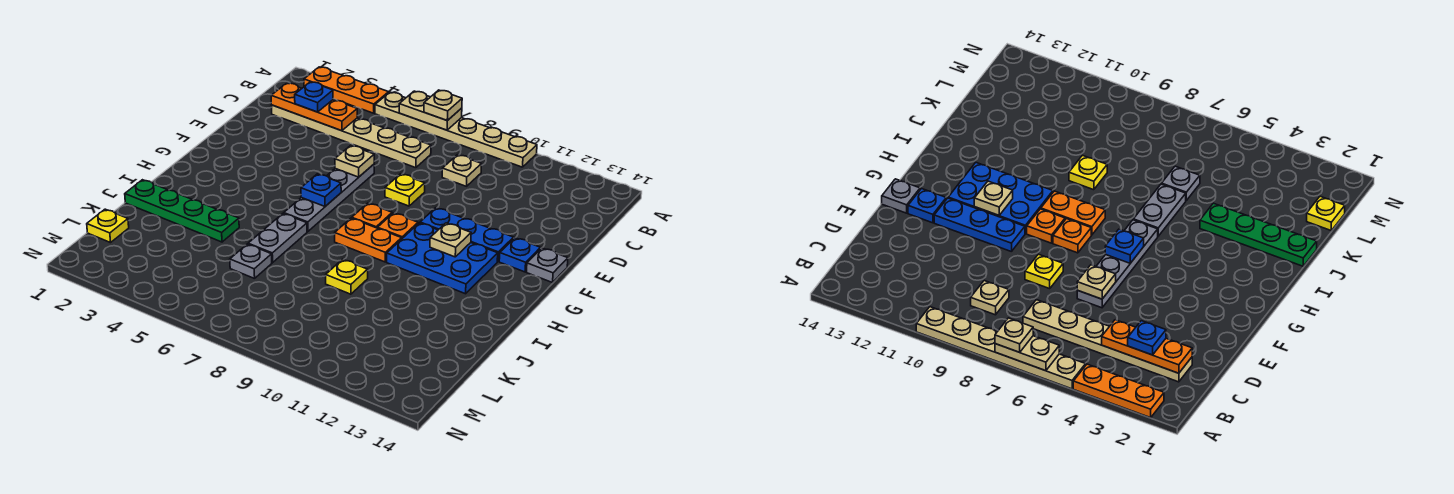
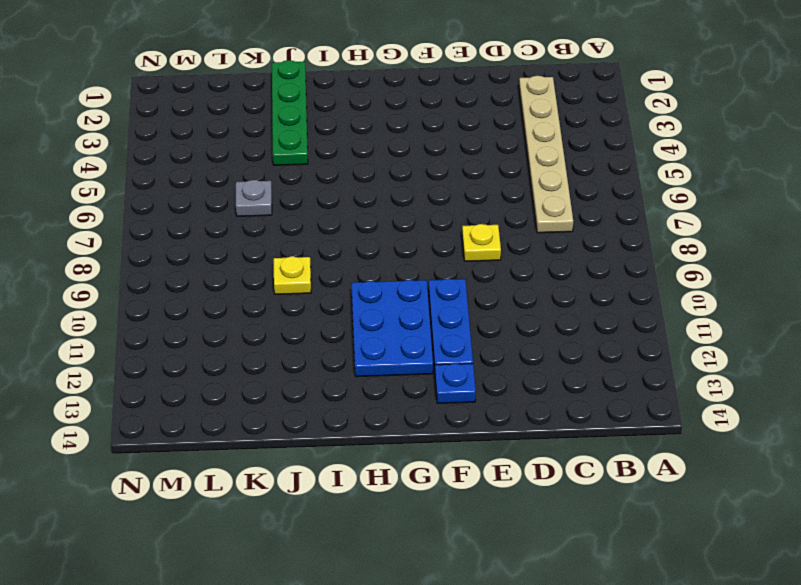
none -> orange plate A2:A4 level 1
none -> tan plate A5:A10 level 1
none -> tan plate C9 level 1

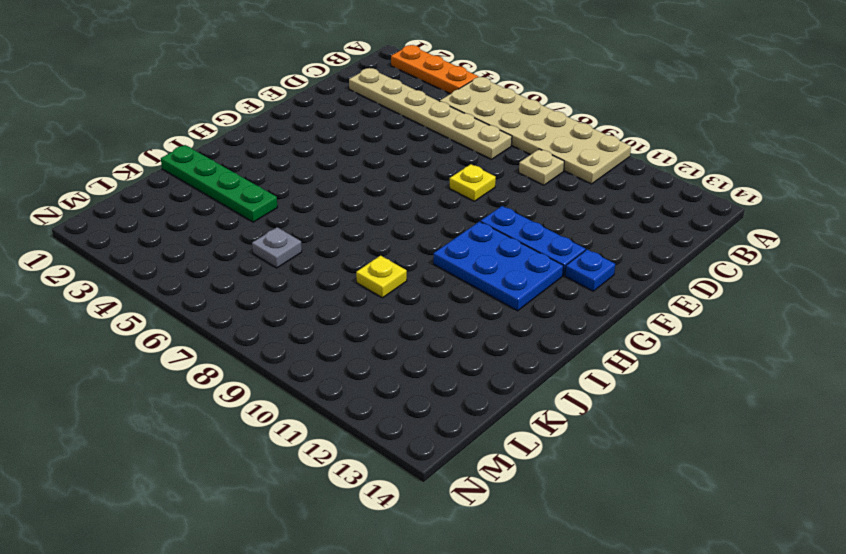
tan plate A5:B10 level 1 -> tan plate A5:A10 level 1
none -> grey plate E6:H6 level 1
none -> grey plate F14 level 1
none -> orange plate G8 level 1

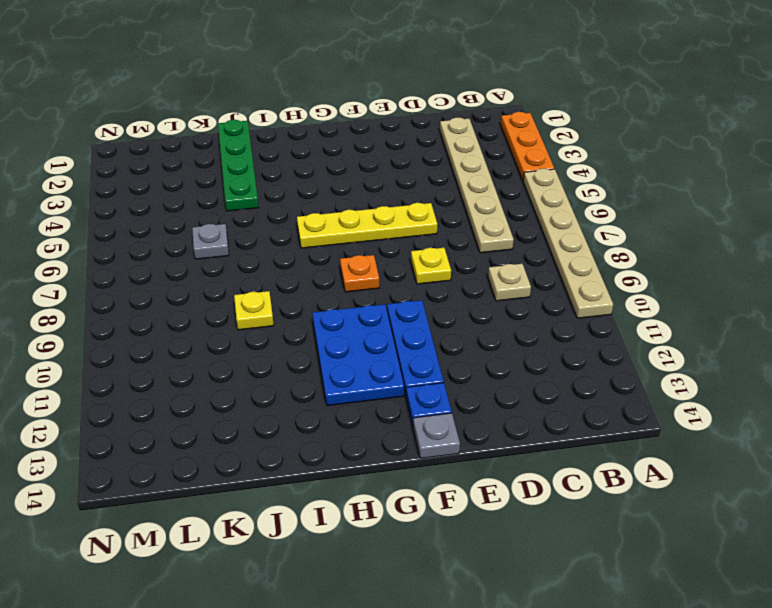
yellow plate E6:H6 level 1 -> grey plate E6:H6 level 1
none -> orange plate G9 level 1
none -> orange plate H8:H9 level 1
none -> grey plate I6:J6 level 1

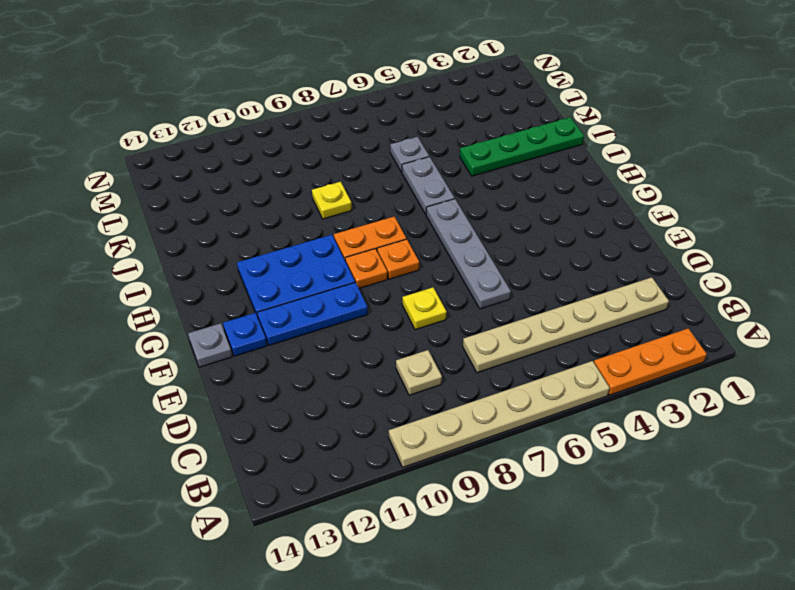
none -> yellow plate L1 level 1
none -> tan plate A6:A7 level 2
none -> orange plate C2:C4 level 2

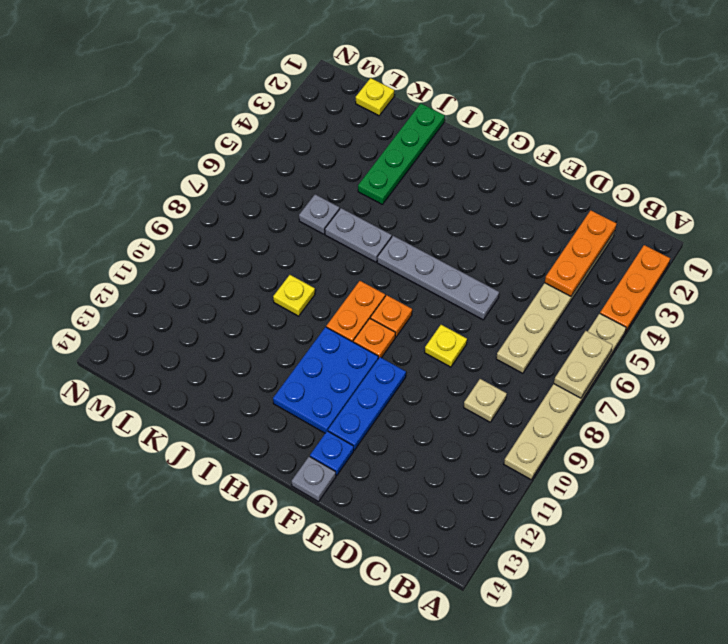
none -> tan plate E6 level 2
none -> blue plate G6 level 2
none -> tan plate G11 level 2

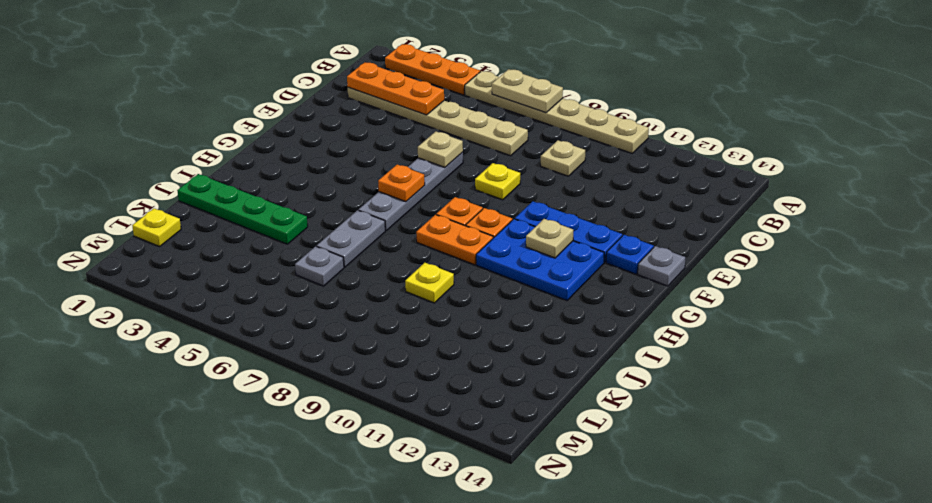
orange plate G6 level 2 -> blue plate G6 level 2
none -> tan plate A7 level 3
none -> blue plate C3 level 3

